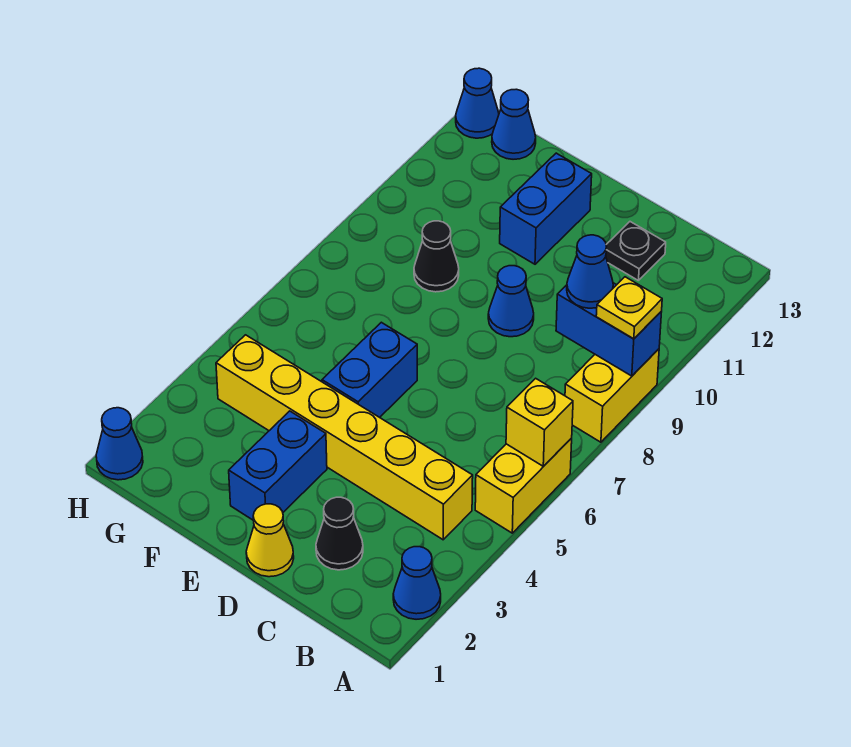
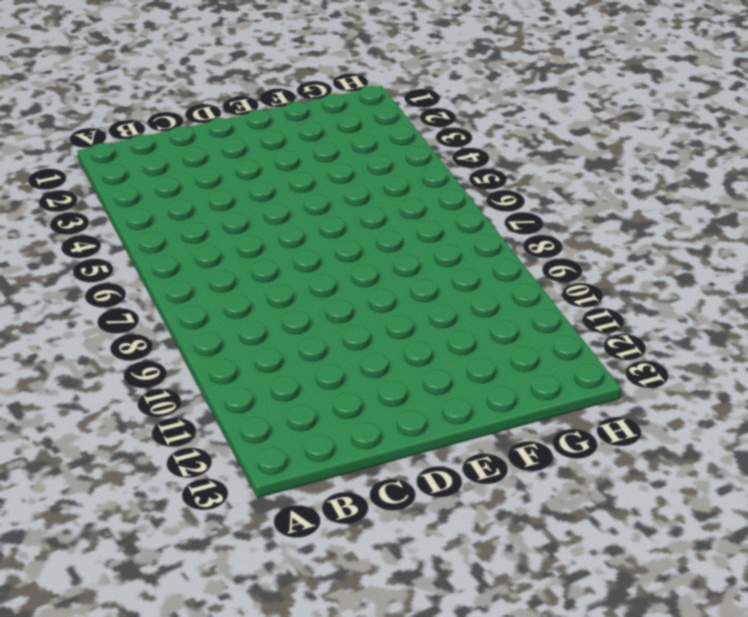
none -> blue cone A2 level 1
none -> yellow brick A5:A6 level 1
none -> yellow brick A8:A9 level 1

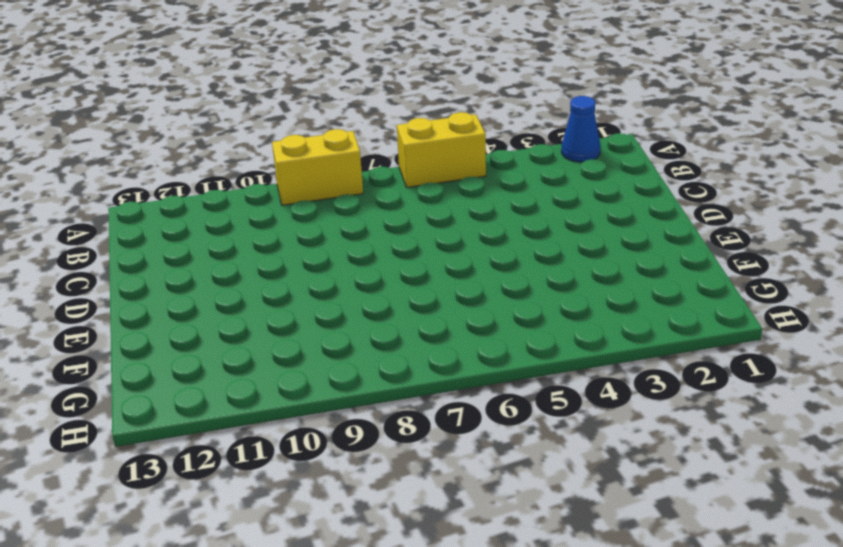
none -> yellow brick B4:G4 level 1
none -> black cone C2 level 1
none -> black plate C12 level 1

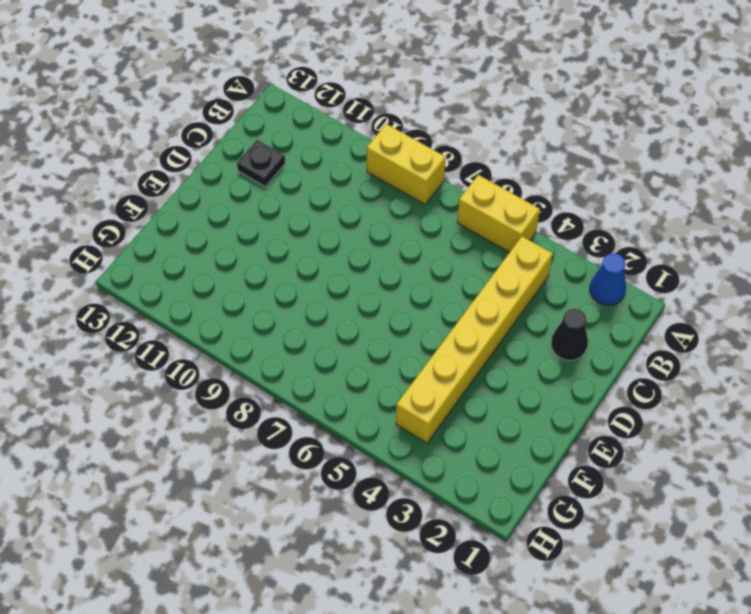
none -> yellow cone D1 level 1
none -> blue cone D9 level 1
none -> blue brick E2:E3 level 1

